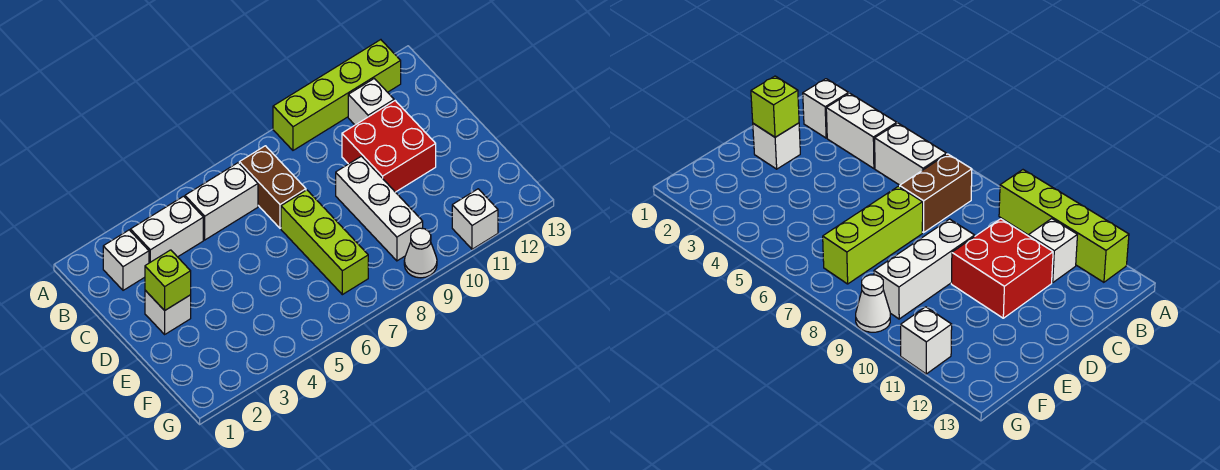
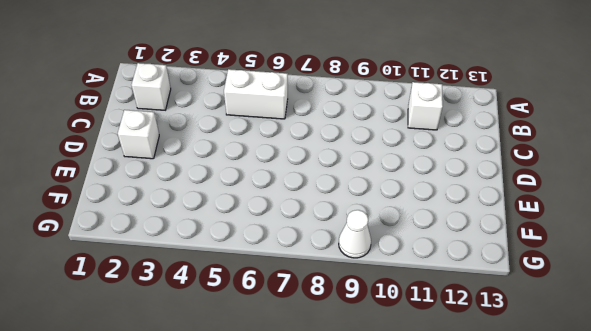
none -> lime brick A9:A12 level 1
none -> white brick B3:B4 level 1
none -> brown brick B7:C7 level 1

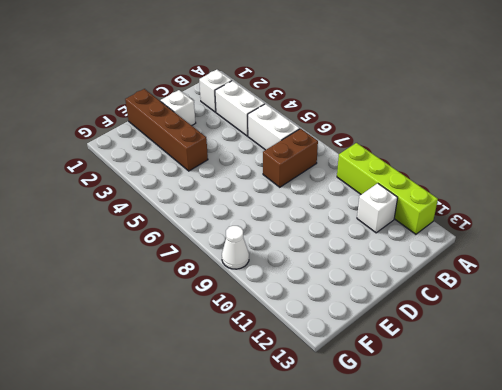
brown brick E1:E4 level 1 -> none
none -> red brick C10:D11 level 1
none -> lime brick D7:F7 level 1
none -> white brick D9:F9 level 1

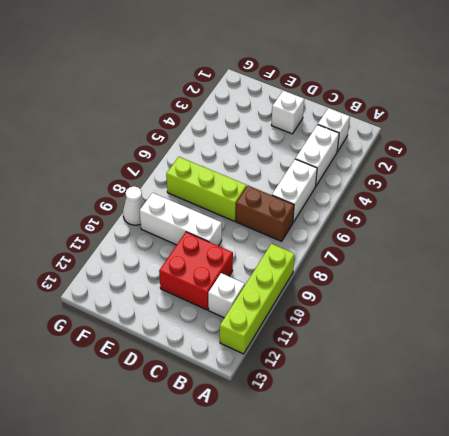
none -> white brick G11 level 1
none -> lime brick D2 level 2

